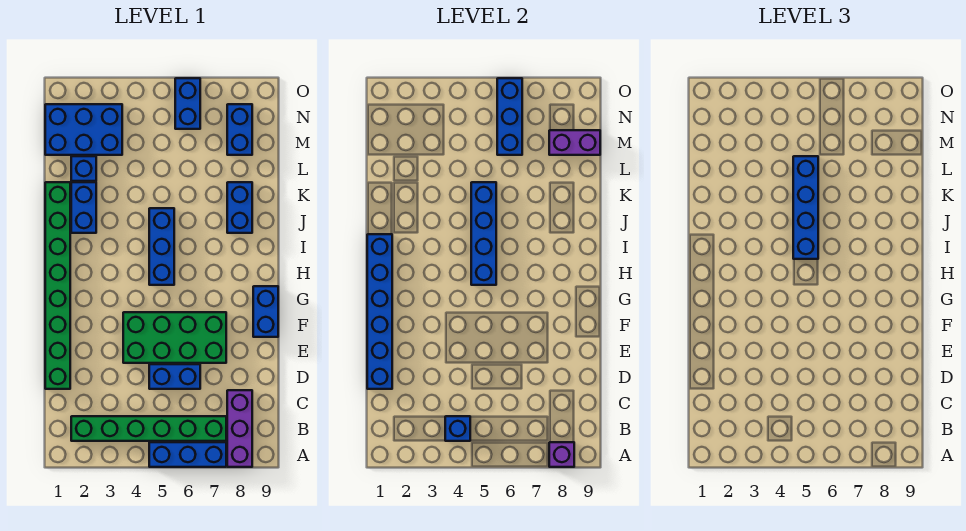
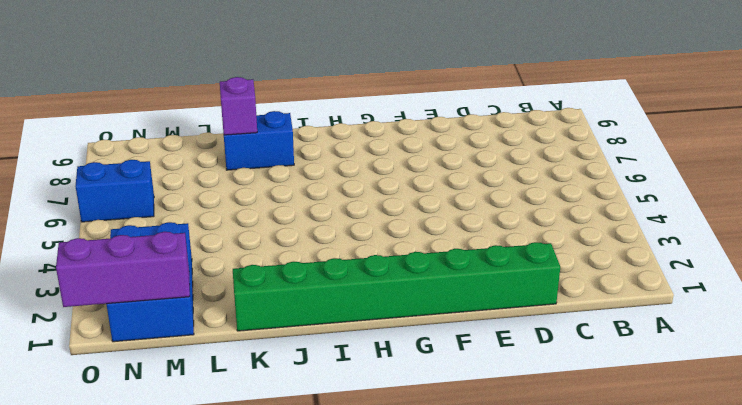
purple brick K8 level 2 -> purple brick A8 level 2
purple brick M1:O1 level 2 -> purple brick A8:C8 level 1
none -> blue brick A5:A7 level 1
none -> green brick B2:B7 level 1
none -> blue brick D5:D6 level 1

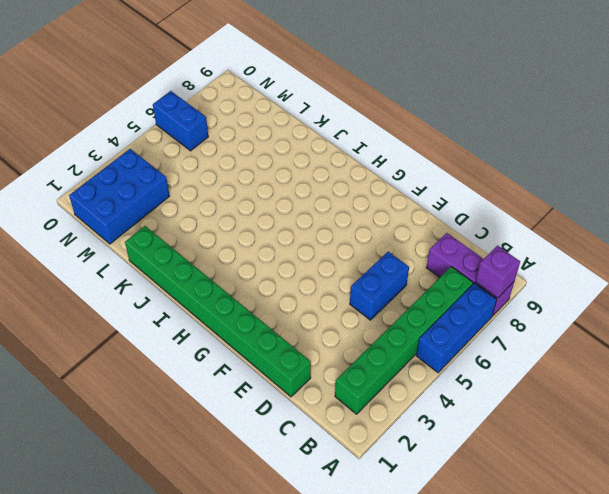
none -> green brick E4:F7 level 1
none -> blue brick F9:G9 level 1
none -> blue brick H5:J5 level 1

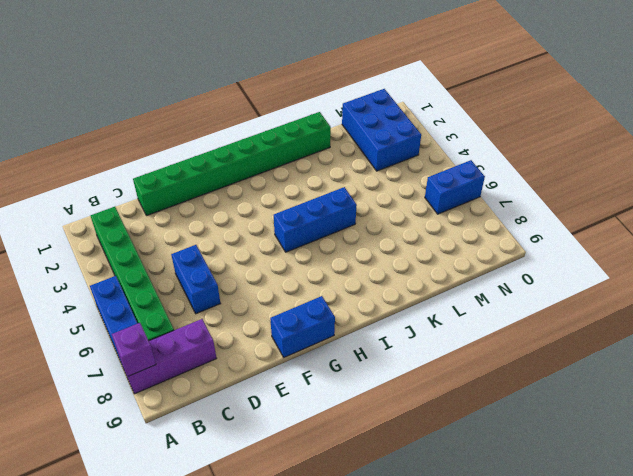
none -> green brick E4:F7 level 1
none -> blue brick J2:K2 level 1
none -> blue brick J8:K8 level 1

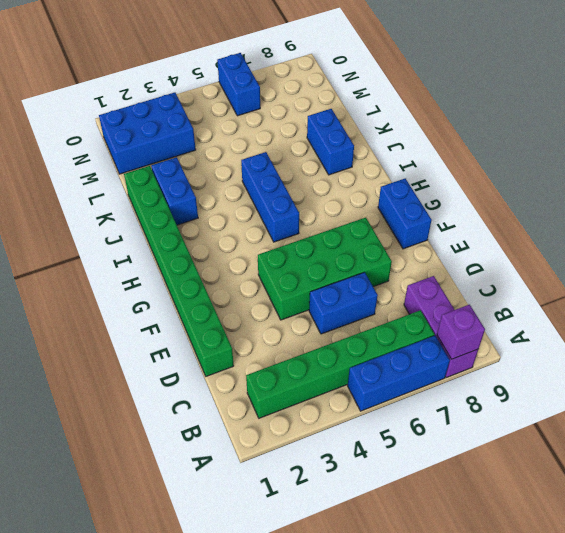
none -> blue brick L2 level 1
none -> blue brick M8:N8 level 1
none -> blue brick B4 level 2

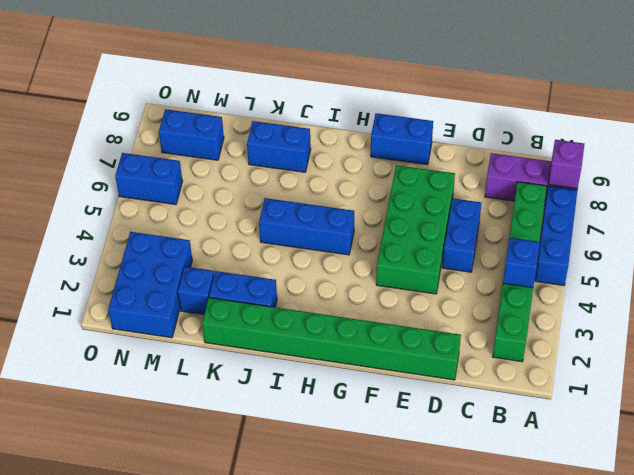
none -> blue brick D1:I1 level 2
none -> blue brick H5:K5 level 2
none -> blue brick M6:O6 level 2

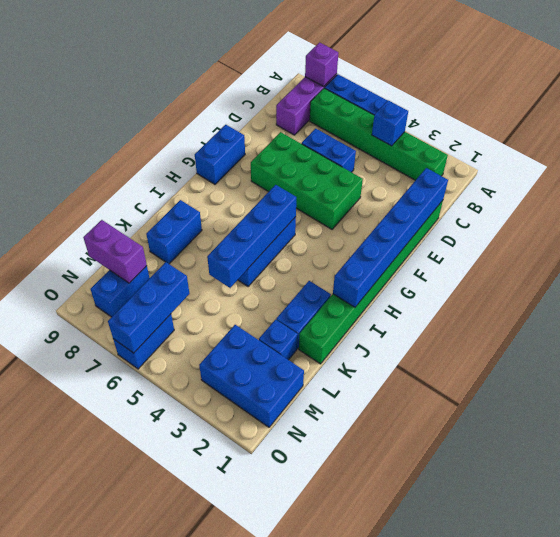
none -> blue brick I5:L5 level 3

